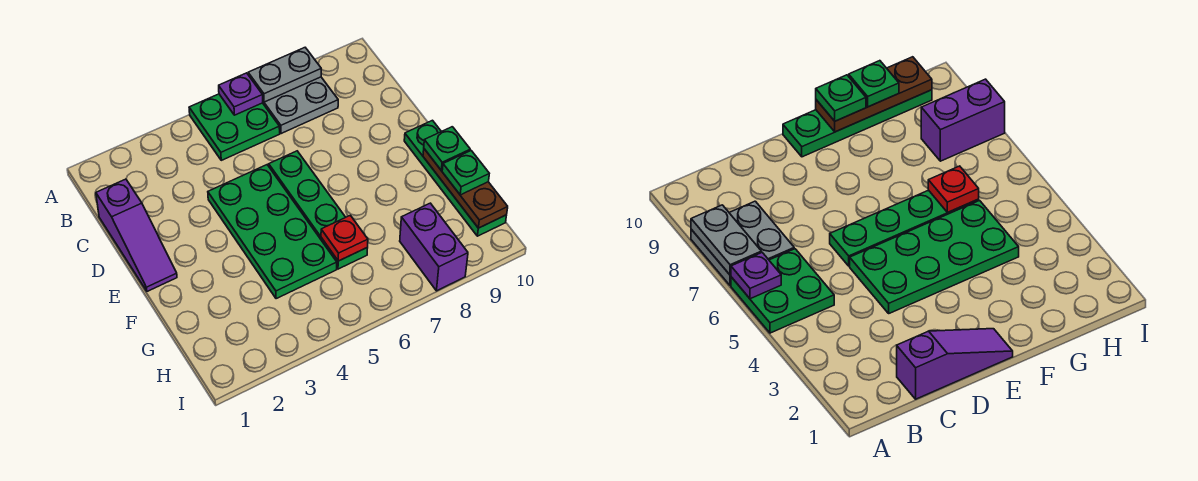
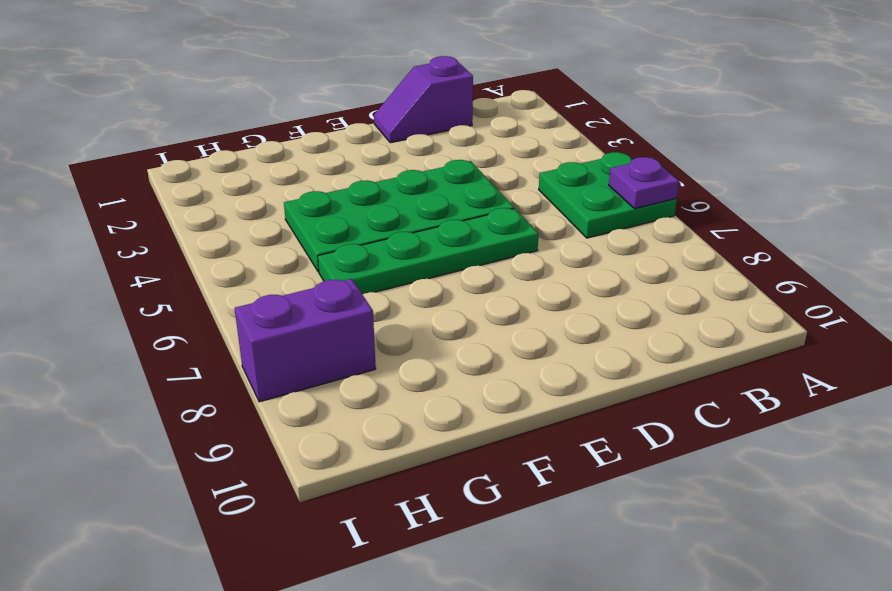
purple slope C1:D1 level 1 top C -> purple slope C1:E1 level 1 top C
none -> grey plate A7:B8 level 1
none -> green plate E10:H10 level 1
none -> grey plate A7:A8 level 2

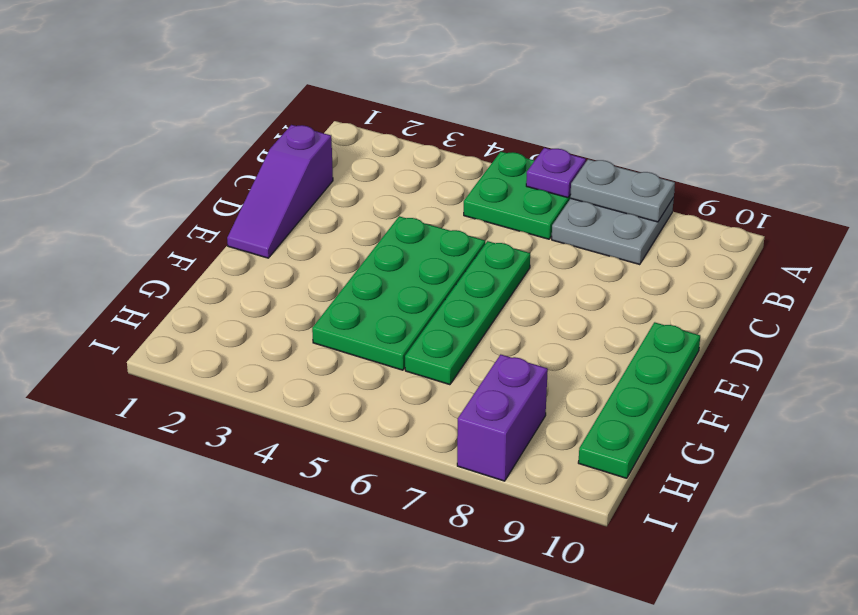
none -> brown plate F10:H10 level 2
none -> red plate G6 level 2
none -> green plate F10 level 3

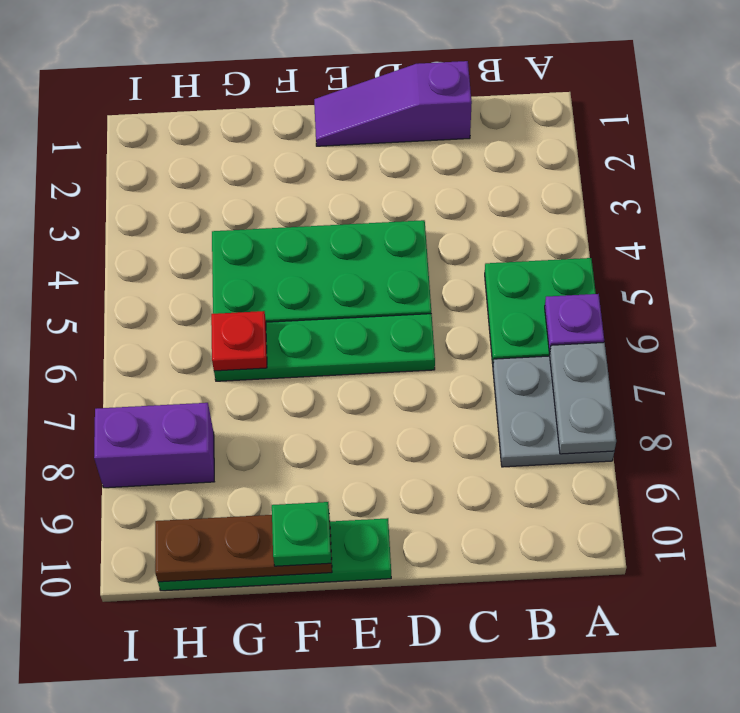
none -> green plate G10 level 3

